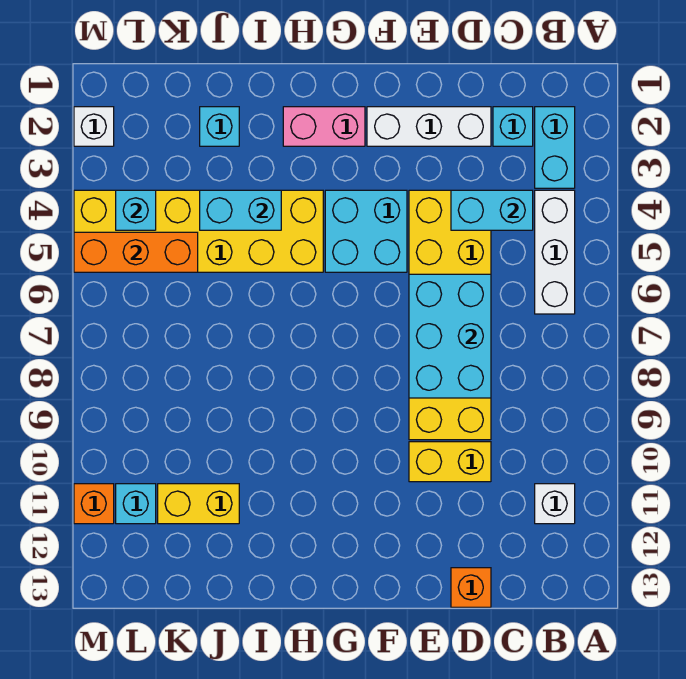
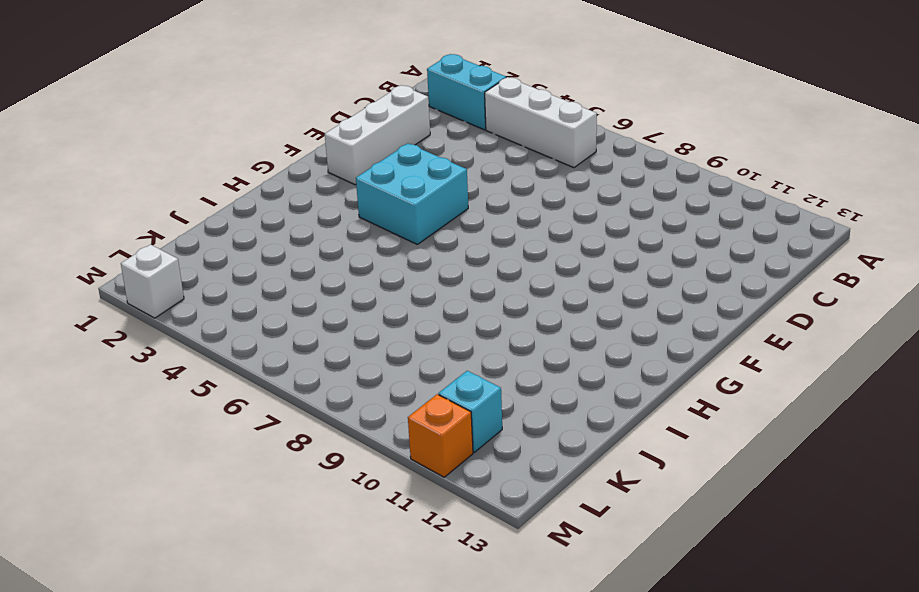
none -> white brick B11 level 1
none -> cyan brick C2 level 1
none -> yellow brick D4:E9 level 1

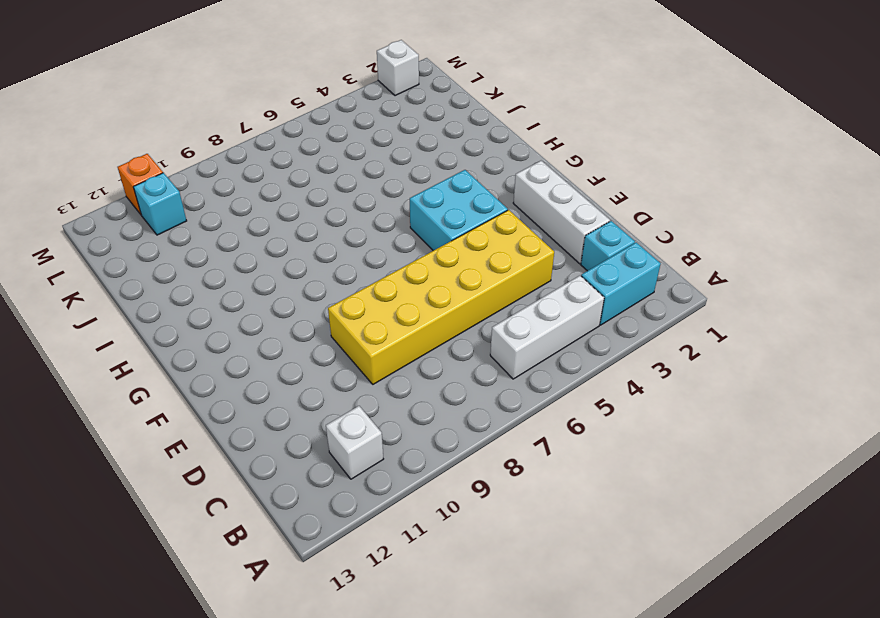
none -> yellow brick D10:E10 level 1
none -> orange brick D13 level 1
none -> pink brick G2:H2 level 1

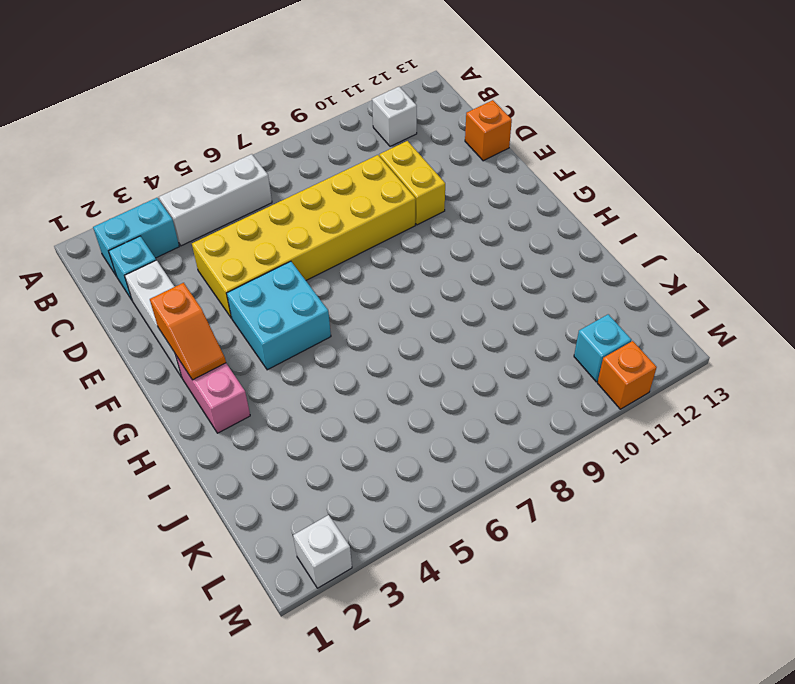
orange slope F2:G2 level 2 top F -> none
none -> yellow brick H4:M5 level 1
none -> cyan brick J2 level 1
none -> yellow brick J11:K11 level 1

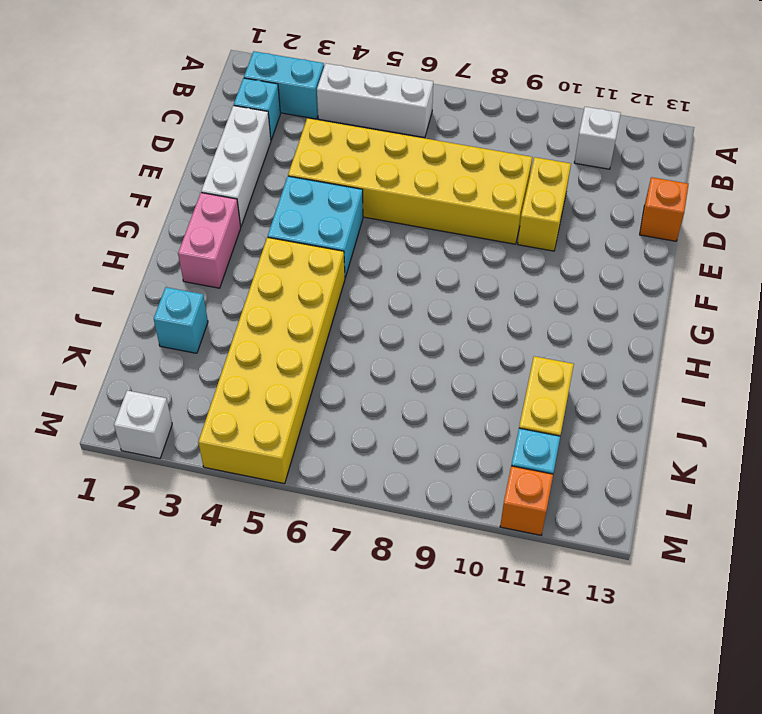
none -> cyan brick C4:D4 level 2
none -> cyan brick D6:E8 level 2
none -> cyan brick I4:J4 level 2

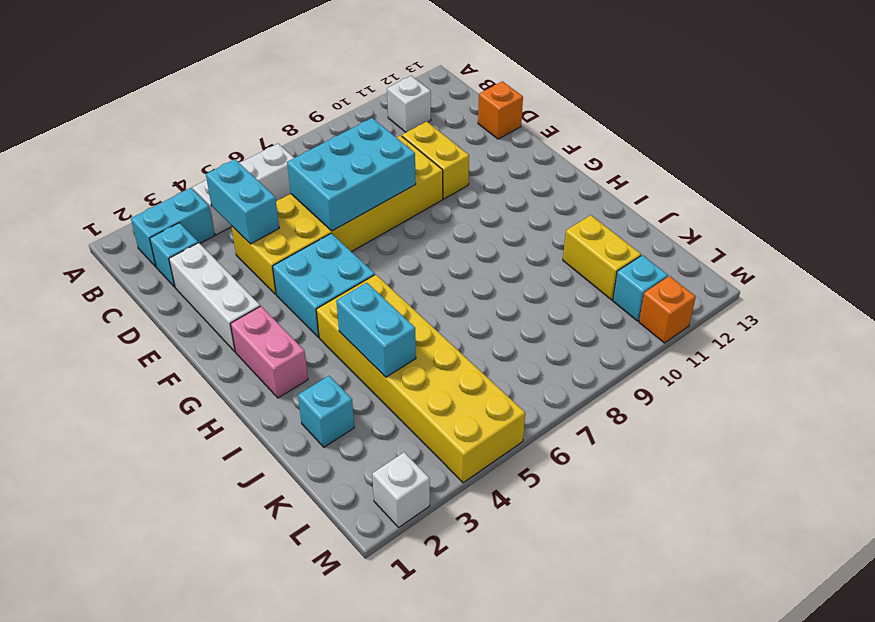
none -> orange brick K5:M5 level 2
none -> cyan brick L4 level 2

